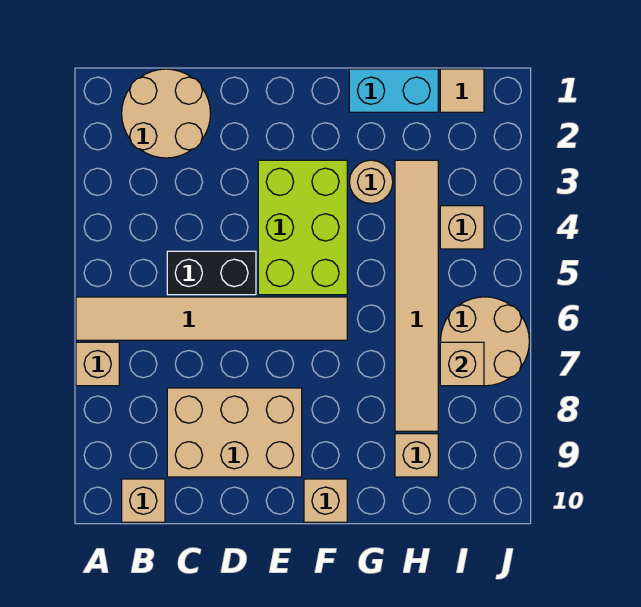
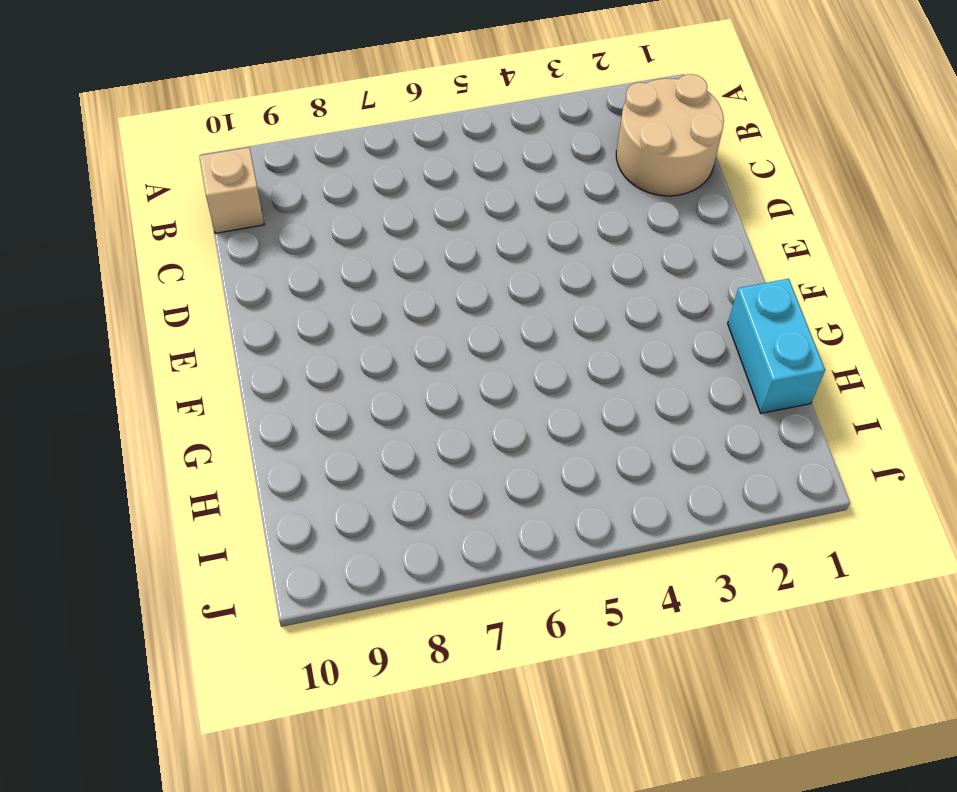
none -> tan tile A6:F6 level 1
none -> tan brick A7 level 1
none -> black brick C5:D5 level 1

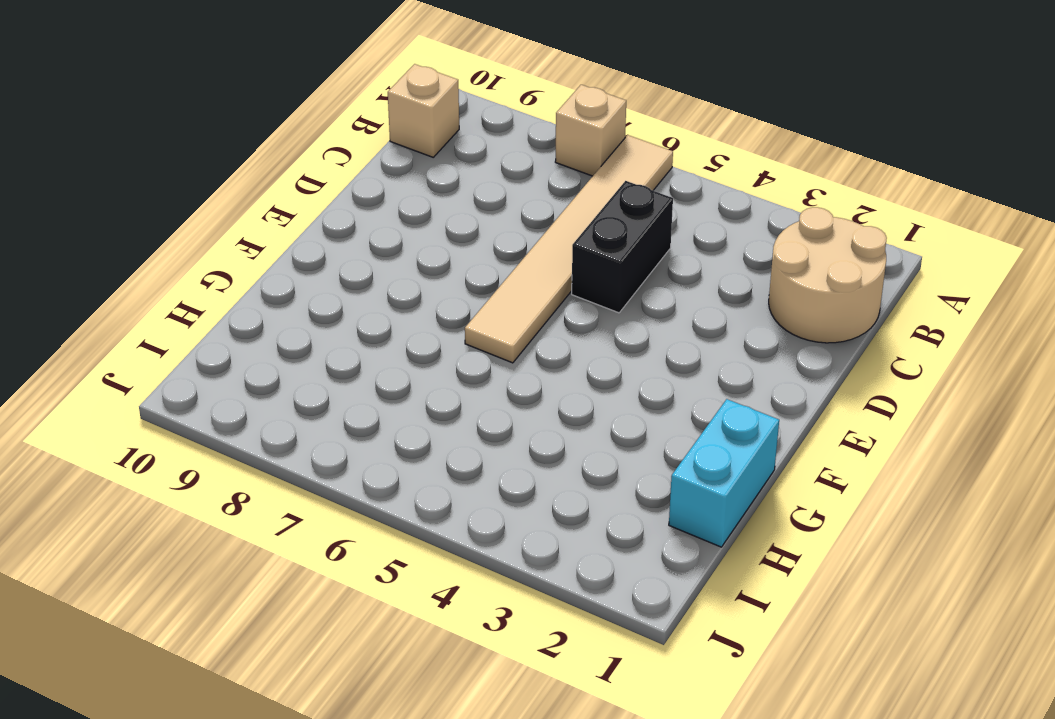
none -> tan brick C8:E9 level 1
none -> lime brick E3:F5 level 1
none -> tan brick F10 level 1

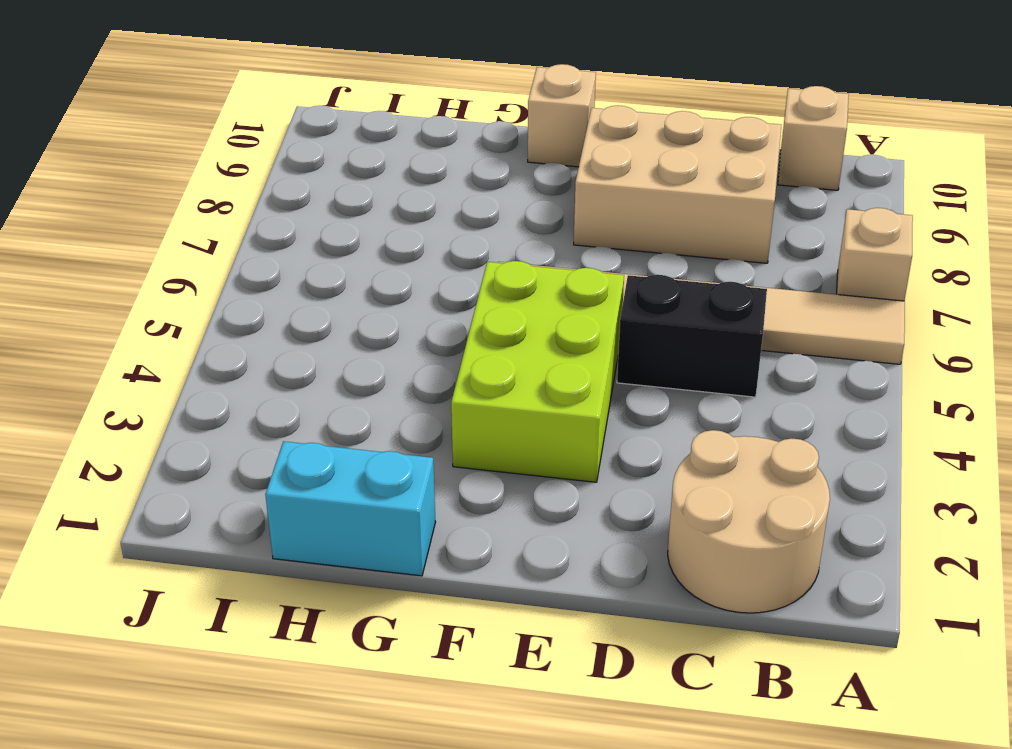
none -> tan round brick G3 level 1
none -> tan tile H3:H8 level 1
none -> tan brick H9 level 1

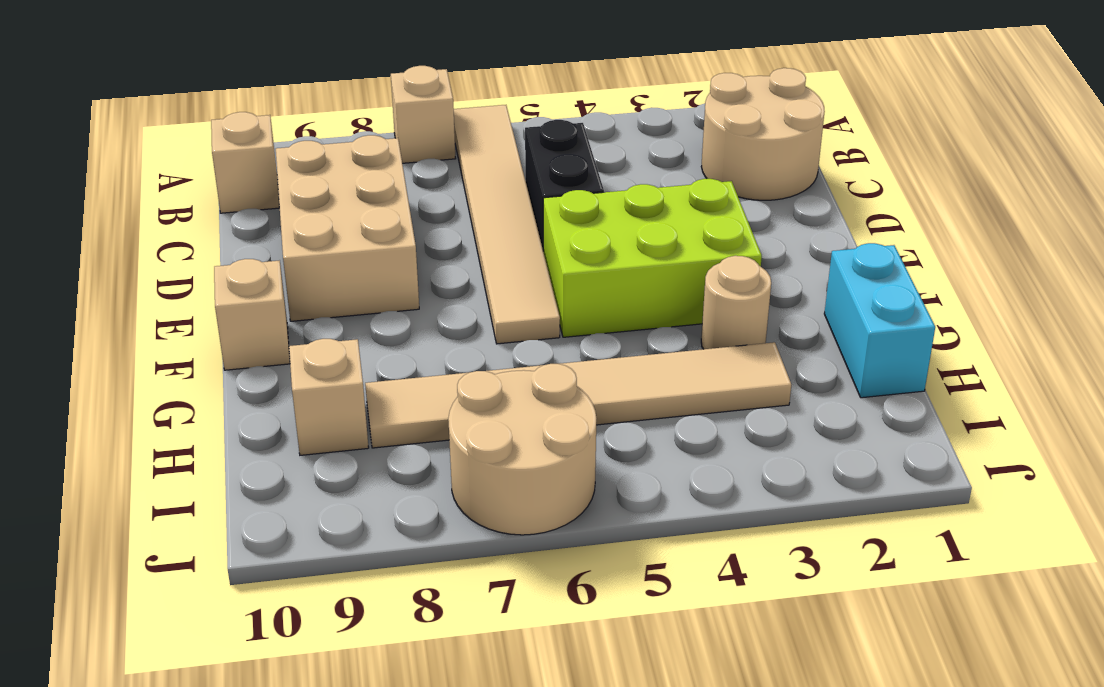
none -> tan tile I1 level 1
none -> tan brick I4 level 1
none -> tan brick I7 level 2

